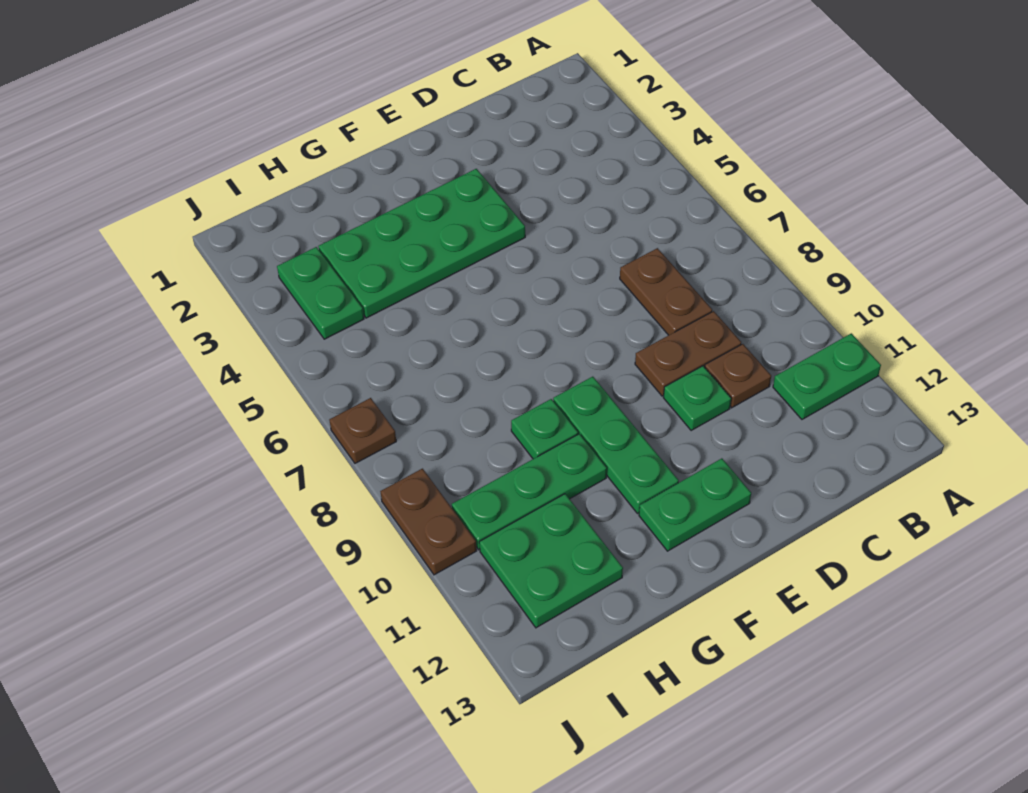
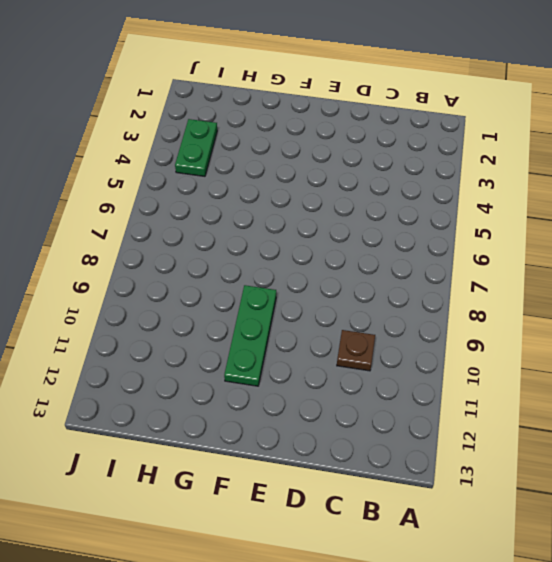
none -> green plate A11:B11 level 1
none -> brown plate C7:C8 level 1
none -> brown plate C9:D9 level 1

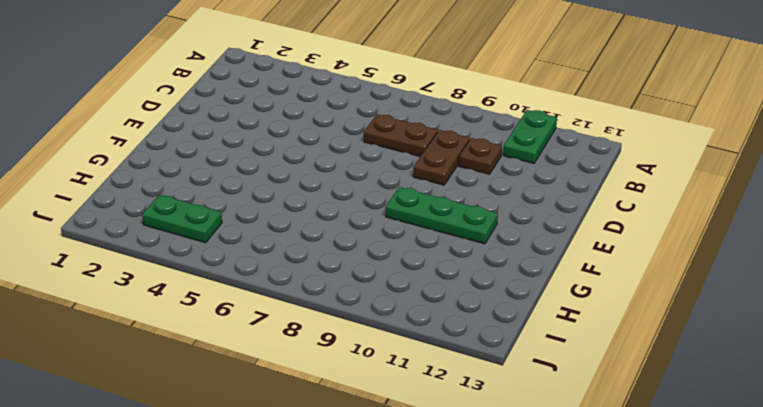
none -> green plate D10 level 1
none -> green plate E3:H4 level 1
none -> green plate E12:F12 level 1

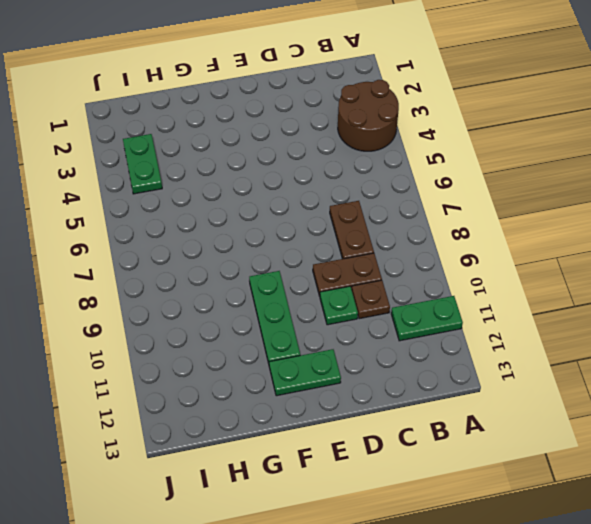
brown round brick A3:B4 level 1 -> none
none -> green plate E3:H4 level 1
none -> green plate G9 level 1
none -> green plate G10:I10 level 1

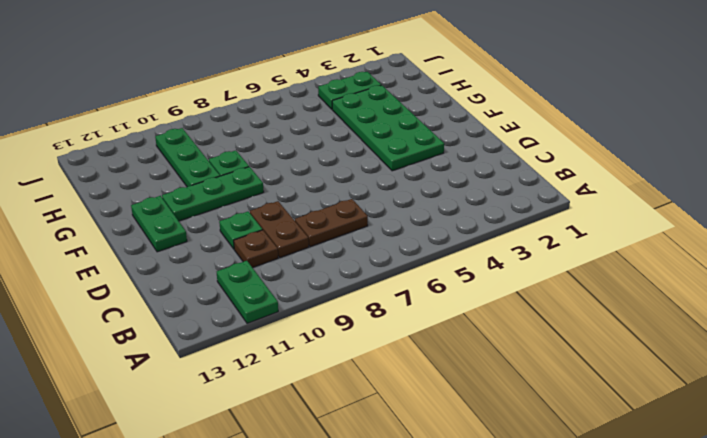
none -> green plate H11:I12 level 1
none -> brown plate J7 level 1
none -> brown plate J9:J10 level 1

